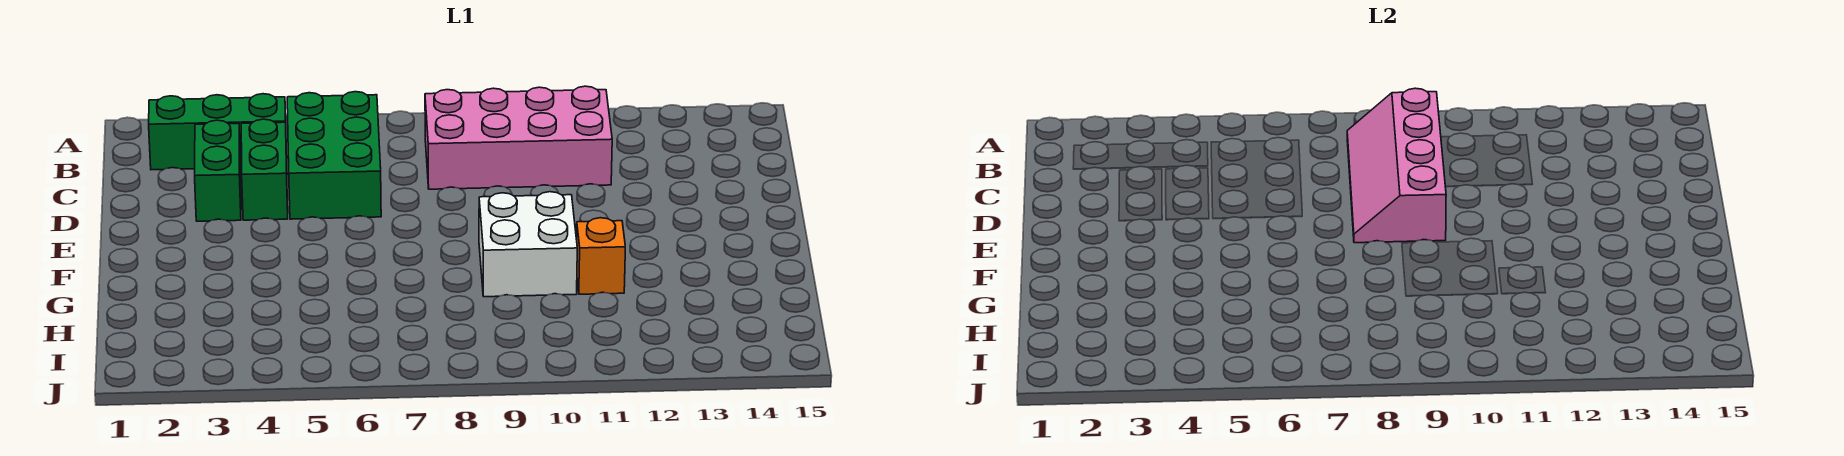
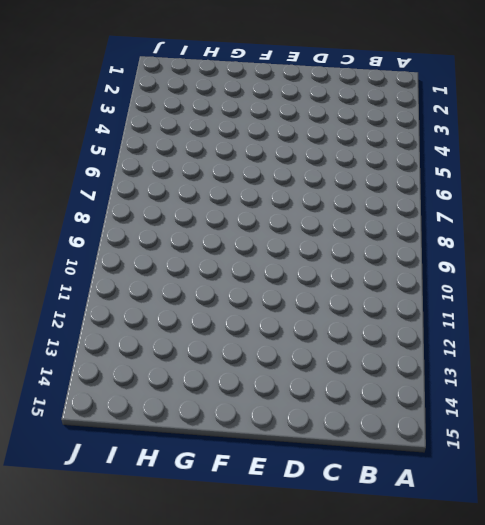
none -> green brick B2:B4 level 1
none -> green brick B5:D6 level 1

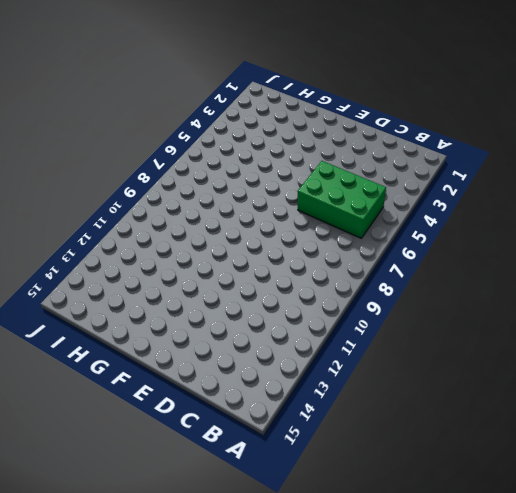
none -> green brick B2:B4 level 1
none -> pink brick B8:C11 level 1

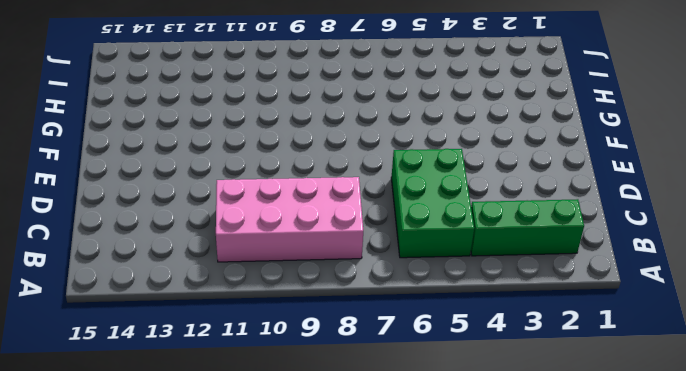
none -> green brick C3:D3 level 1
none -> green brick C4:D4 level 1

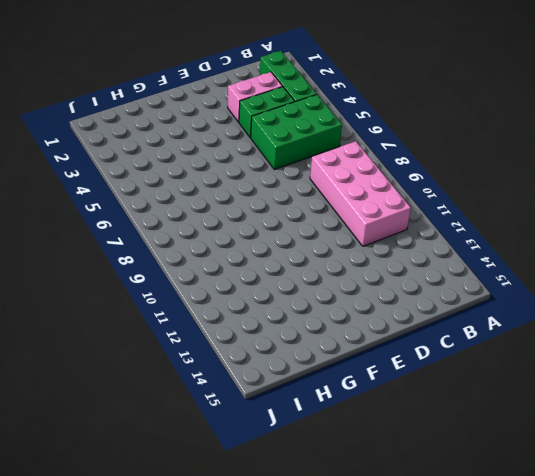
pink brick C3:D3 level 1 -> green brick C3:D3 level 1
none -> white brick F9:G10 level 1
none -> orange brick G11 level 1

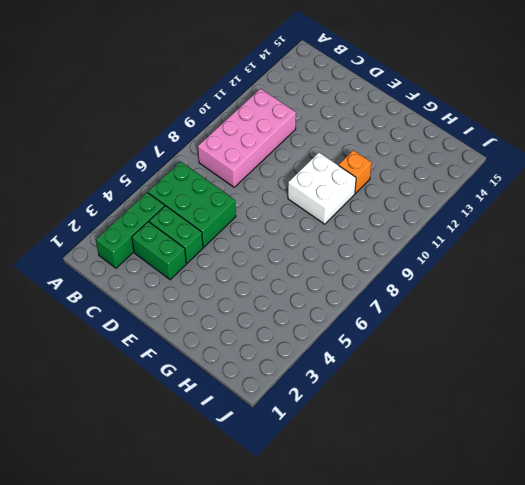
none -> pink slope B8:E9 level 2 top 9

